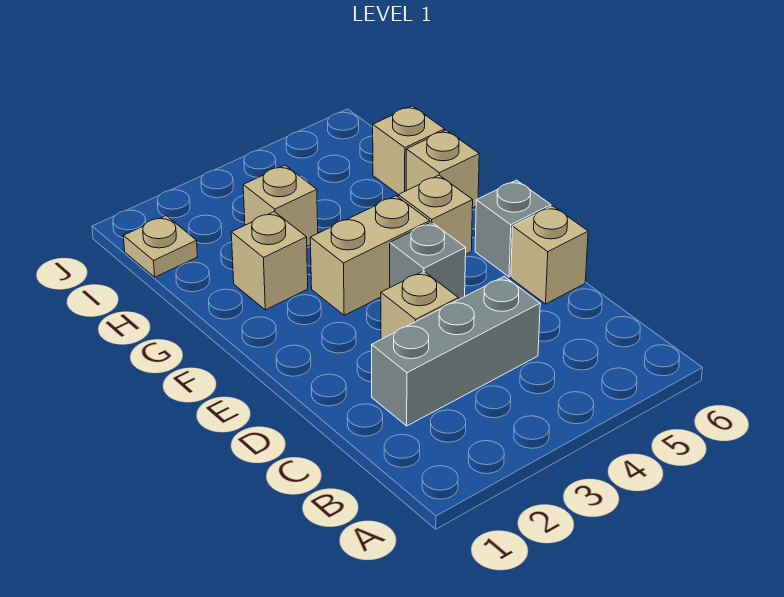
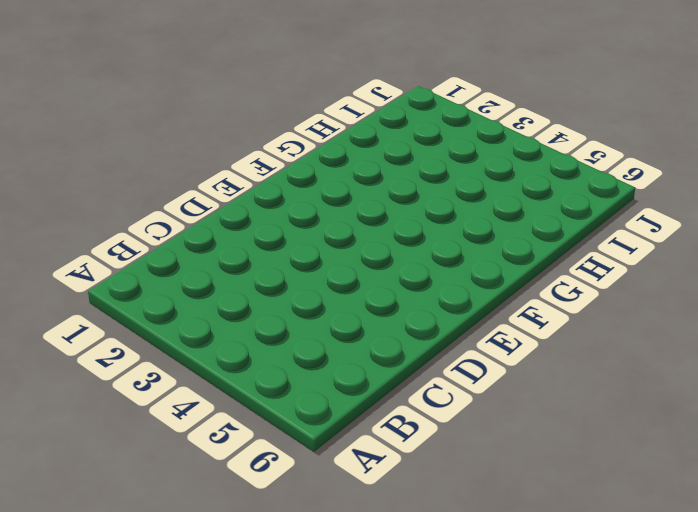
none -> grey brick C2:C4 level 1
none -> tan brick D3 level 1
none -> tan brick D6 level 1

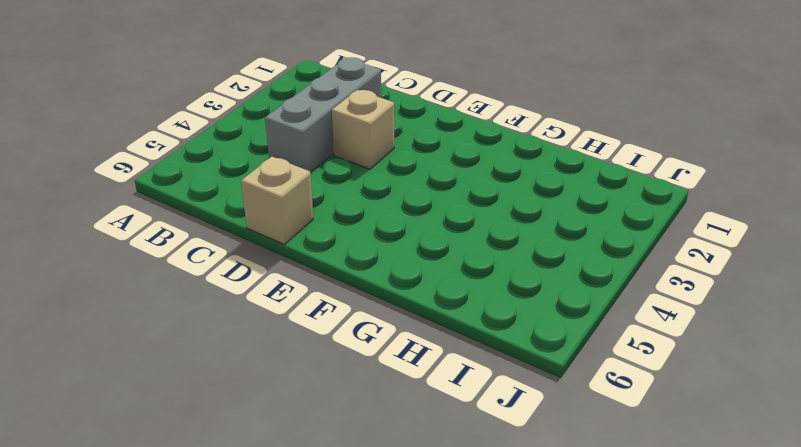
none -> grey brick E4 level 1
none -> grey brick E6 level 1
none -> tan brick F3:F4 level 1

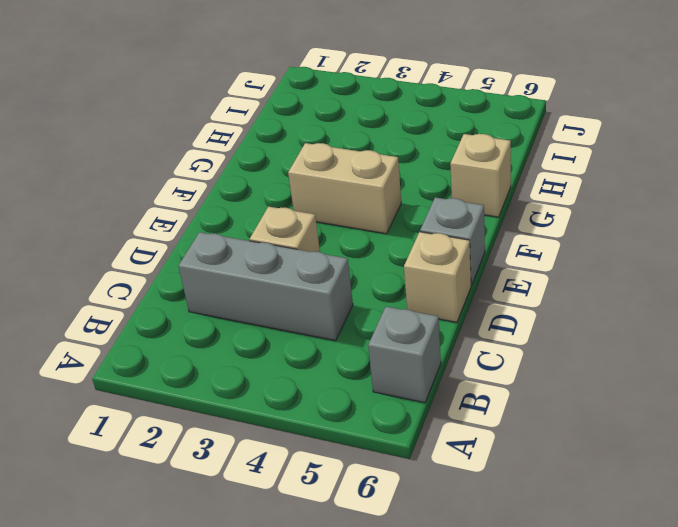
grey brick B6 level 1 -> grey brick E4 level 1
none -> tan brick F5 level 1
none -> tan brick G2 level 1
none -> tan brick H3 level 1

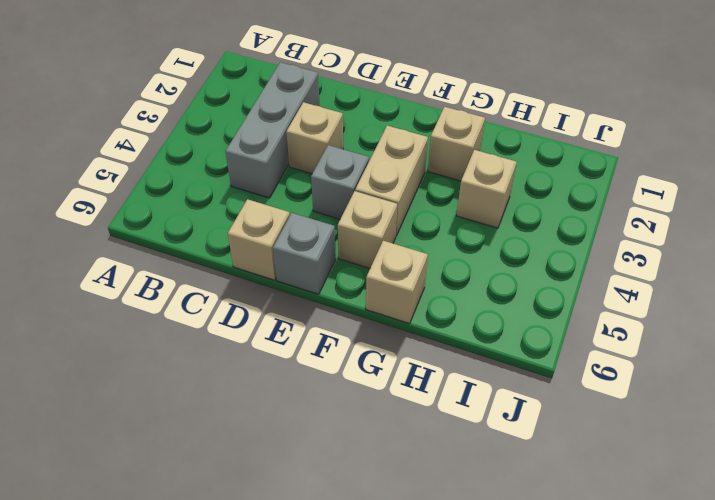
none -> tan brick H6 level 1
none -> tan plate I1 level 1

